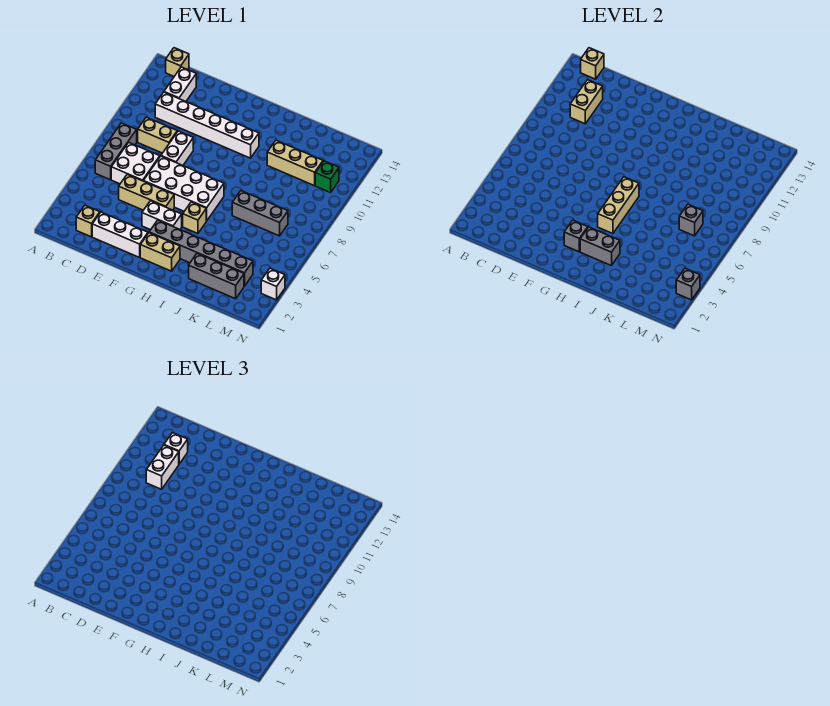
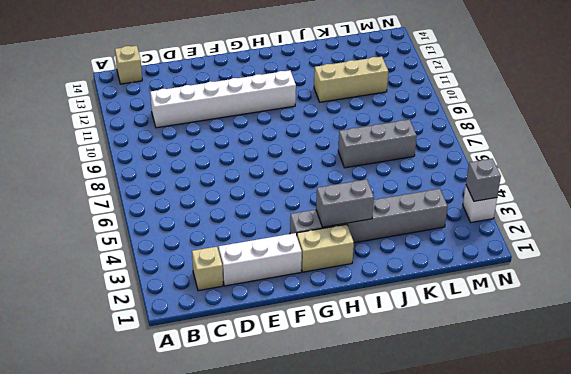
none -> grey brick B6:B8 level 1
none -> white brick C6:D7 level 1
none -> tan brick C9:D9 level 1

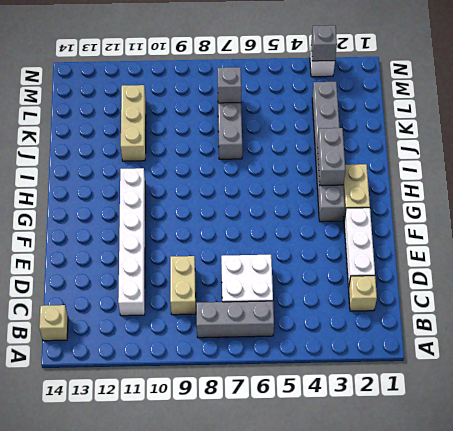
none -> white brick C12:C13 level 1
none -> tan brick D5:F5 level 1
none -> white brick E6:H7 level 1

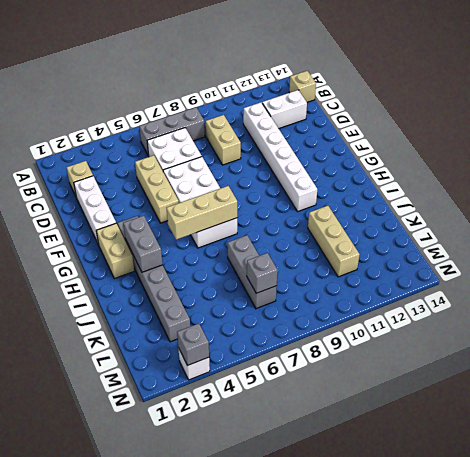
none -> white brick E8:E9 level 1
none -> white brick F4:G4 level 1
none -> tan brick H5 level 1

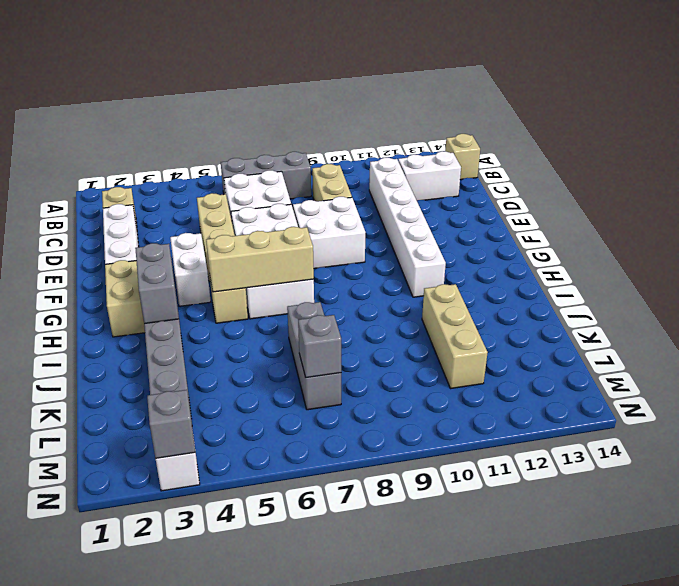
white brick E8:F9 level 1 -> white brick E8:E9 level 1
none -> grey brick J2:L2 level 1
none -> green brick M11 level 1
none -> tan brick B14 level 2

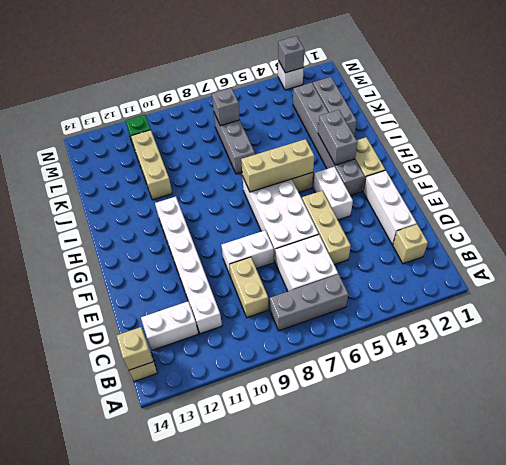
none -> tan brick C11:C12 level 2
none -> grey brick G3 level 2
none -> white brick C10:C11 level 3

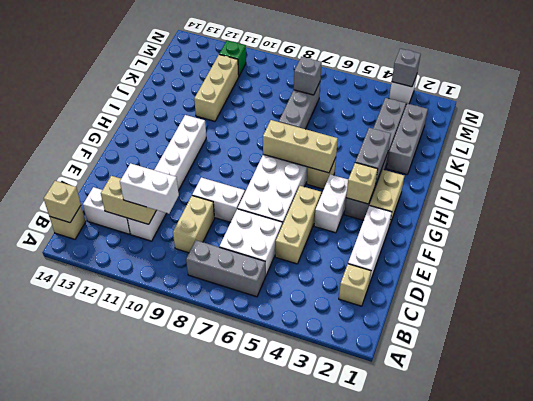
tan brick G3 level 2 -> grey brick G3 level 2
none -> white brick C12 level 3

